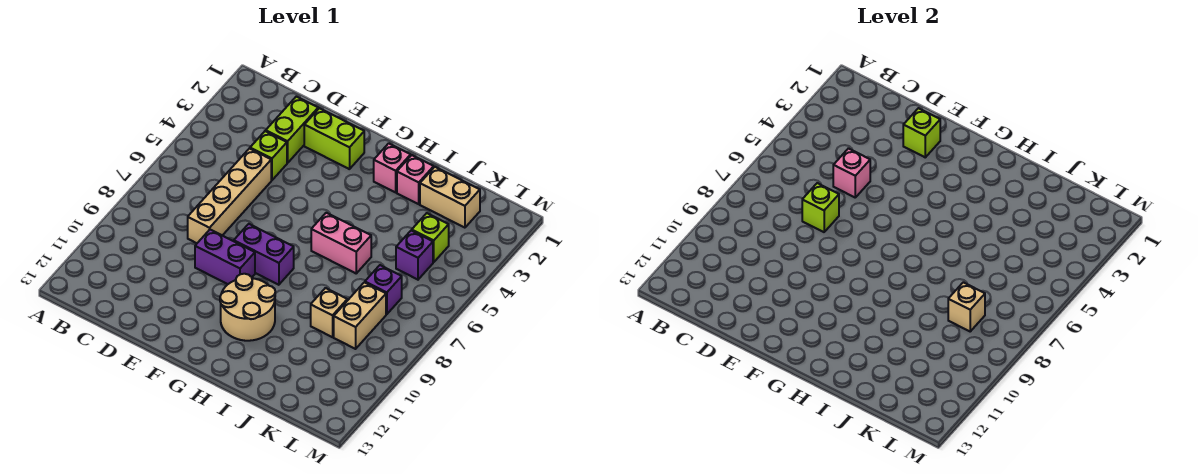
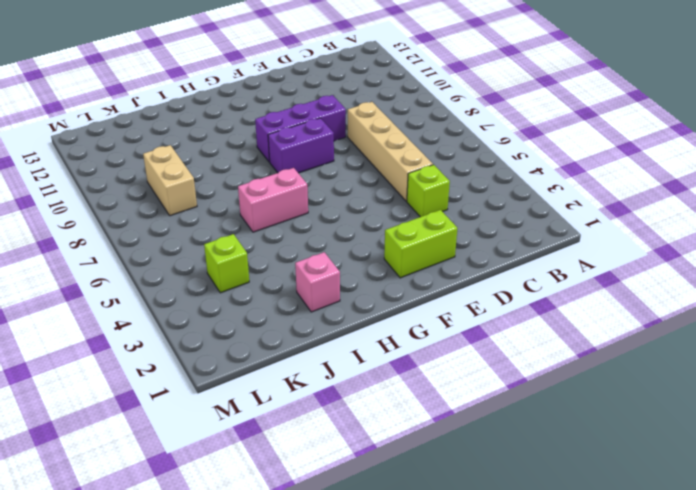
purple brick E9:G9 level 1 -> purple brick E9:F9 level 1
none -> lime brick D2:D3 level 1
none -> tan round brick G10:H11 level 1
none -> pink brick H2 level 1

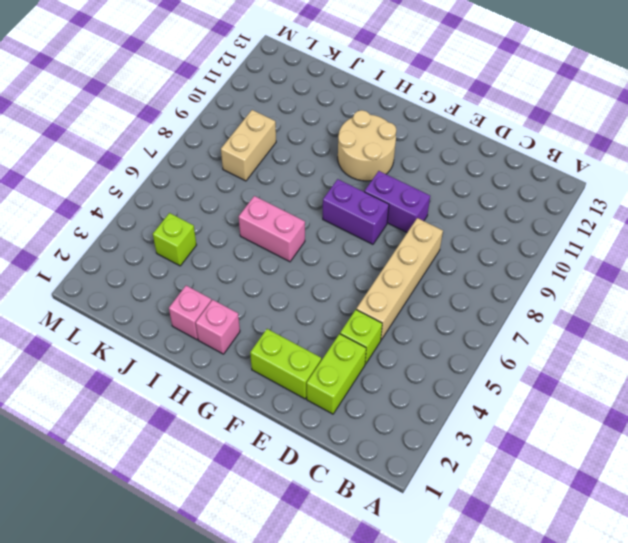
none -> tan brick J2:K2 level 1
none -> tan brick J9 level 1
none -> purple brick K5 level 1

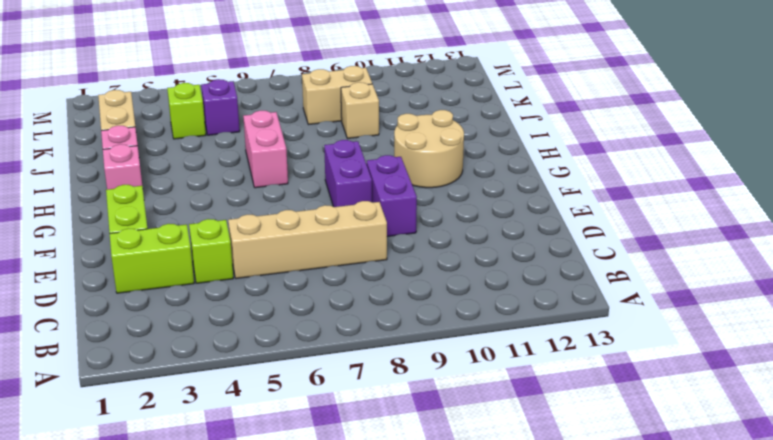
none -> purple brick K7 level 1
none -> pink brick D5 level 2
none -> lime brick D7 level 2

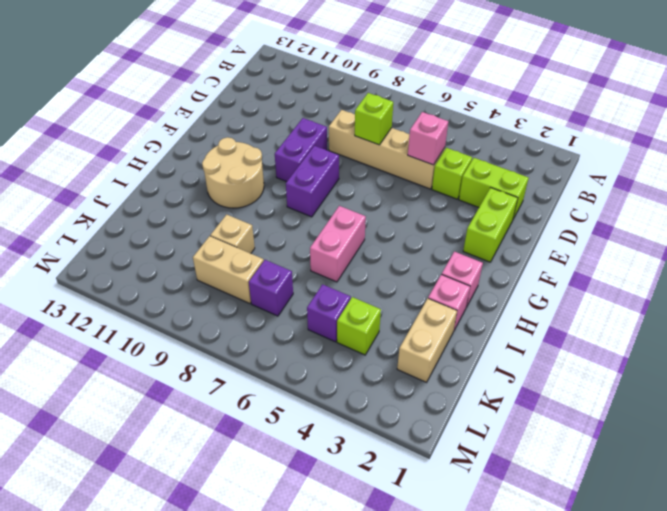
none -> lime brick E2 level 2
none -> tan brick K8 level 2

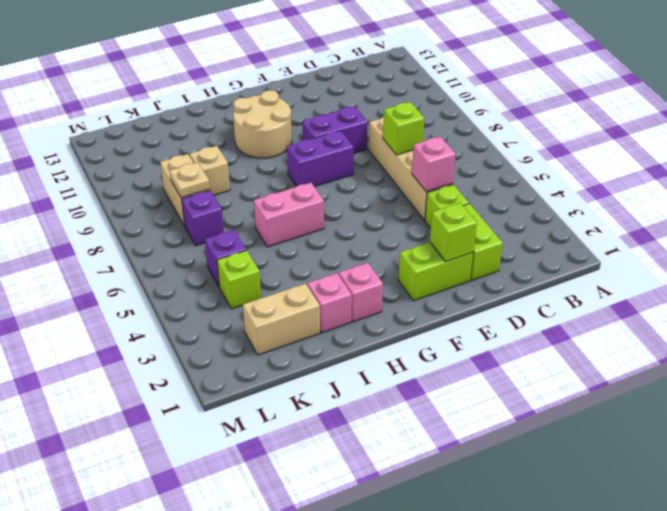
tan plate K8 level 2 -> tan brick K8 level 2

